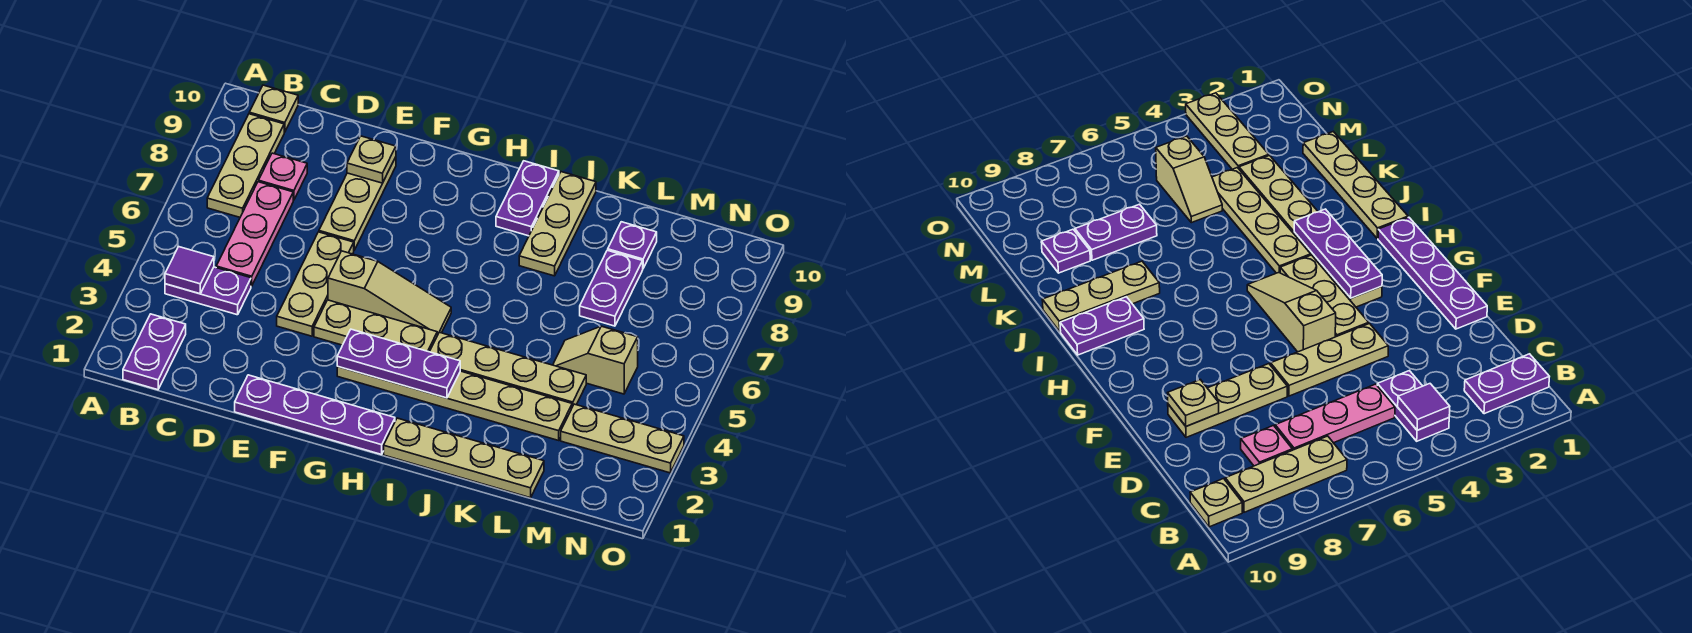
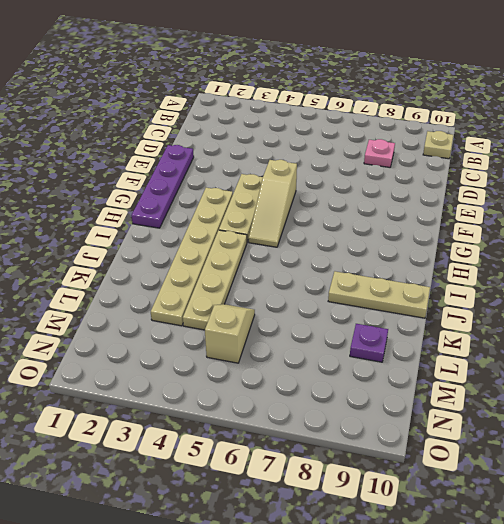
none -> purple plate B1:B2 level 1
none -> purple plate B4:C4 level 1
none -> tan plate B7:B9 level 1

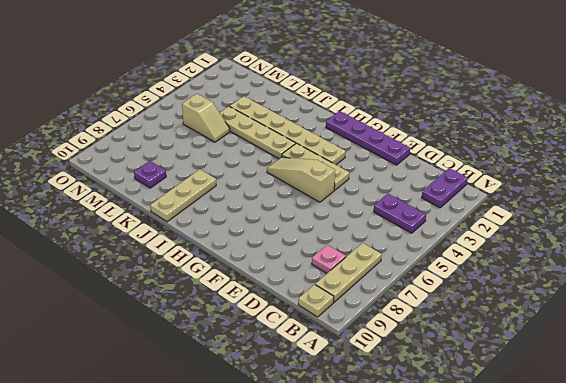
none -> pink plate C5:C7 level 1
none -> tan plate E4:E6 level 1
none -> tan plate E7:E9 level 1

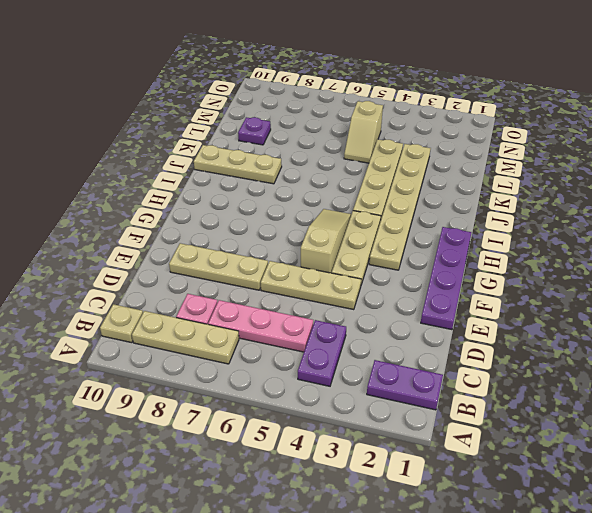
none -> tan plate I1:L1 level 1
none -> purple plate I9:I10 level 1
none -> purple plate L7:L8 level 1

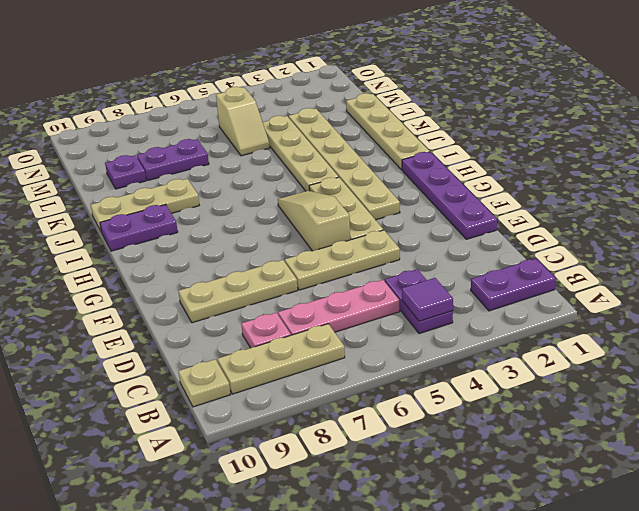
none -> tan plate M3:O3 level 1
none -> tan plate E9 level 2
none -> purple plate G3:I3 level 2

